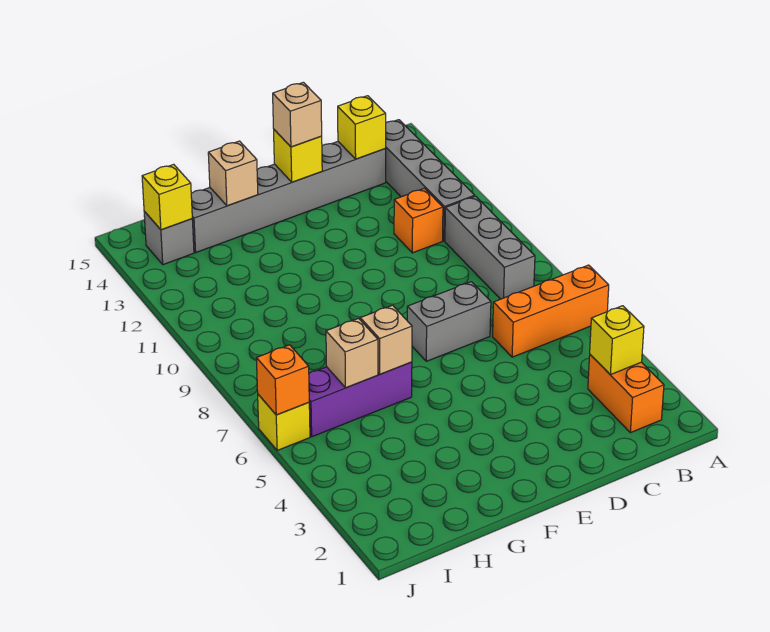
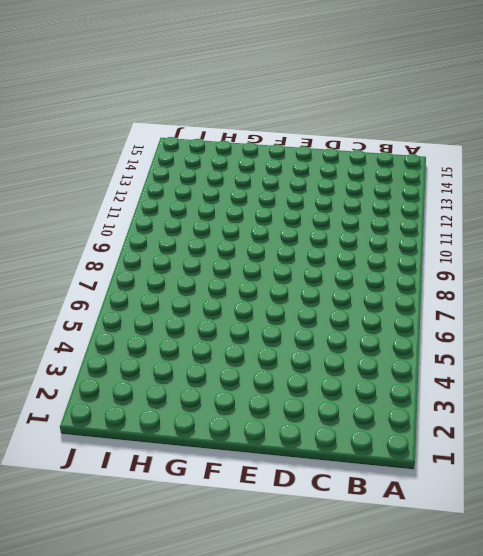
none -> orange brick A6:C6 level 1
none -> orange brick B2:B3 level 1
none -> grey brick B8:B10 level 1

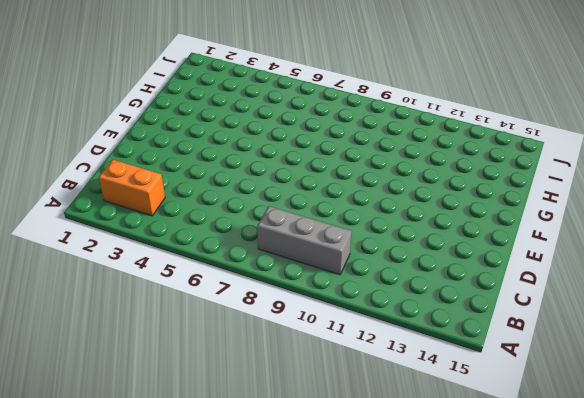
none -> orange brick A6:C6 level 1
none -> grey brick B11:B14 level 1
none -> orange brick C11 level 1

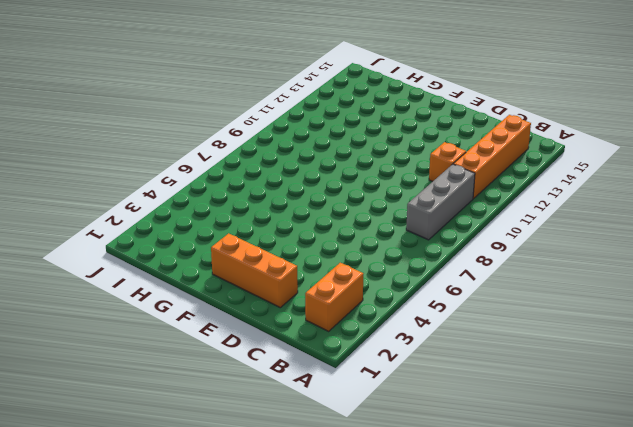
orange brick B11:B14 level 1 -> grey brick B11:B14 level 1
orange brick D2:F2 level 1 -> orange brick A6:C6 level 1
none -> grey brick C14:H14 level 1
none -> grey brick D7:E7 level 1
none -> purple brick G6:I6 level 1

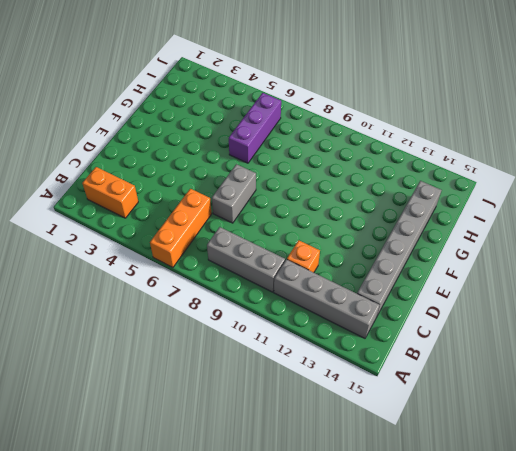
none -> grey brick I14 level 1
none -> yellow brick J6 level 1
none -> yellow brick B3 level 2

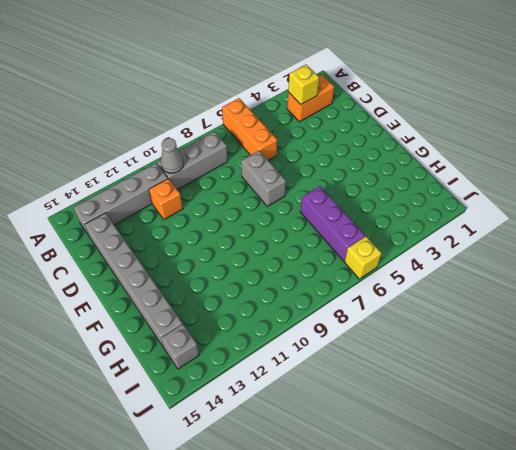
grey cone B10 level 2 -> none
none -> yellow brick C14 level 2
none -> yellow brick E14 level 2
none -> tan brick G6 level 2

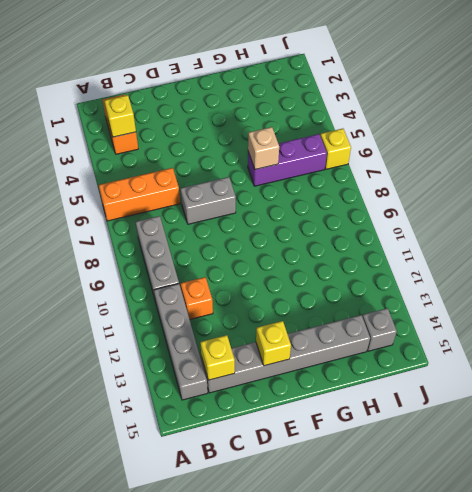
none -> tan brick G14 level 2
none -> tan brick H6 level 2
none -> yellow brick I14 level 2

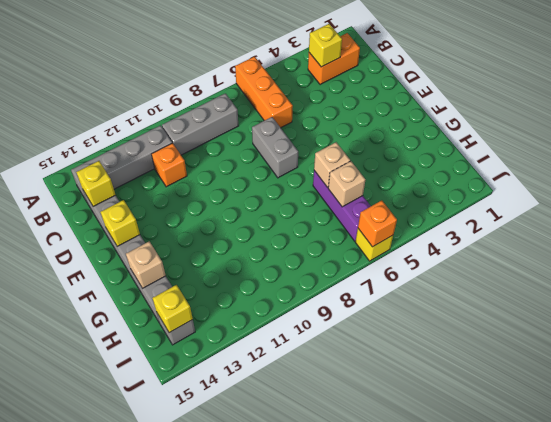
none -> tan brick E14 level 3

